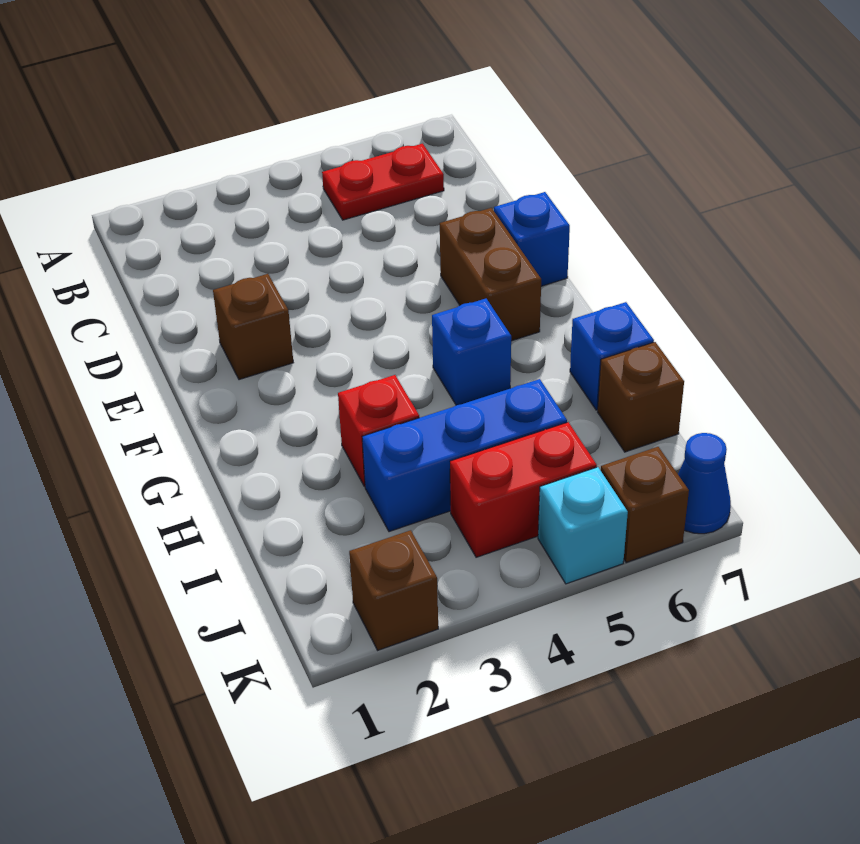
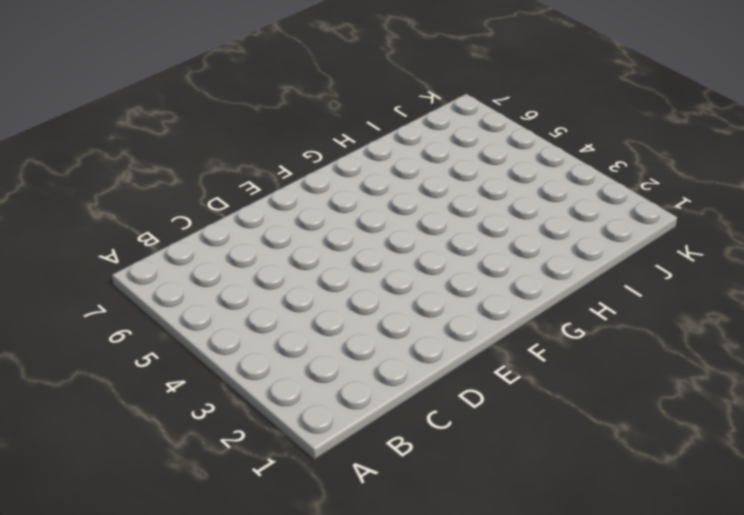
none -> red plate B5:B6 level 1
none -> brown brick E2 level 1
none -> brown brick E6:F6 level 1

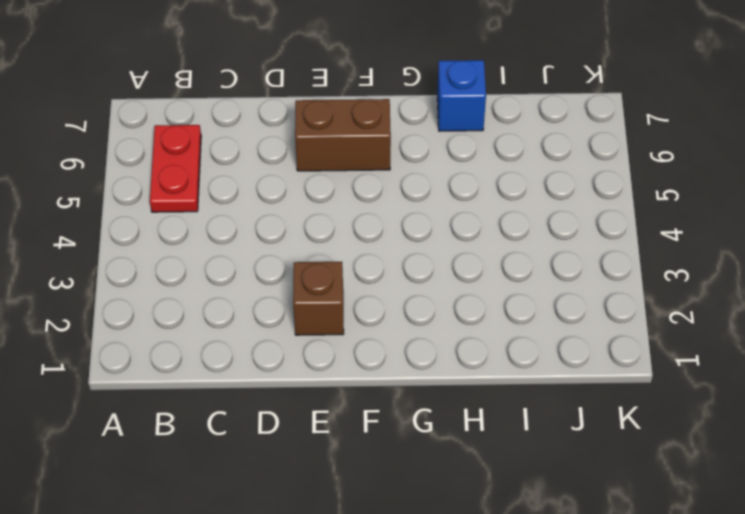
none -> blue brick E7 level 1
none -> blue brick G5 level 1
none -> red brick H3 level 1

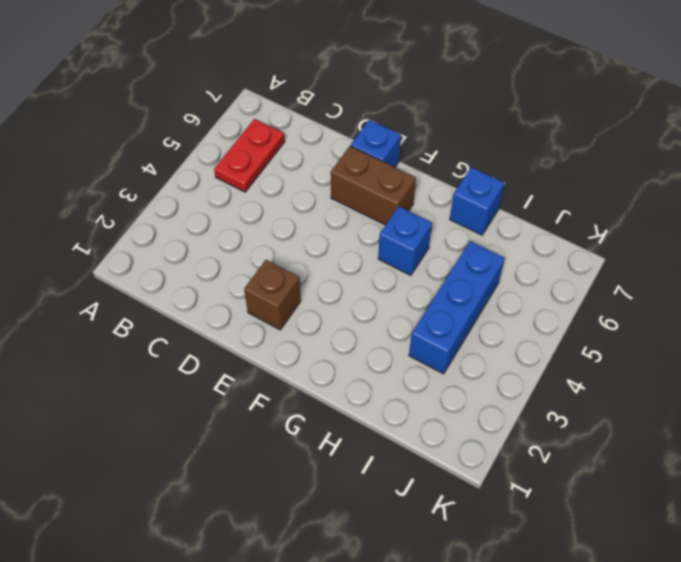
none -> red brick H3 level 1
none -> brown brick I7 level 1
none -> red brick J4:J5 level 1

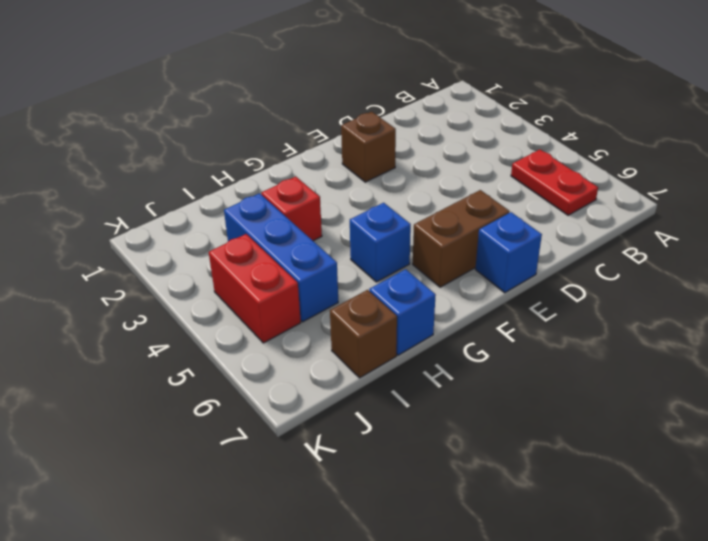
none -> brown brick K2 level 1
none -> cyan brick K5 level 1
none -> brown brick K6 level 1

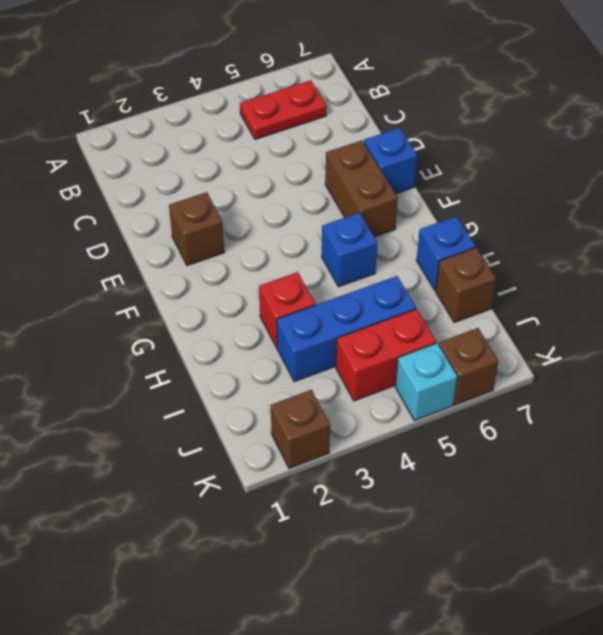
none -> blue cone K7 level 1

